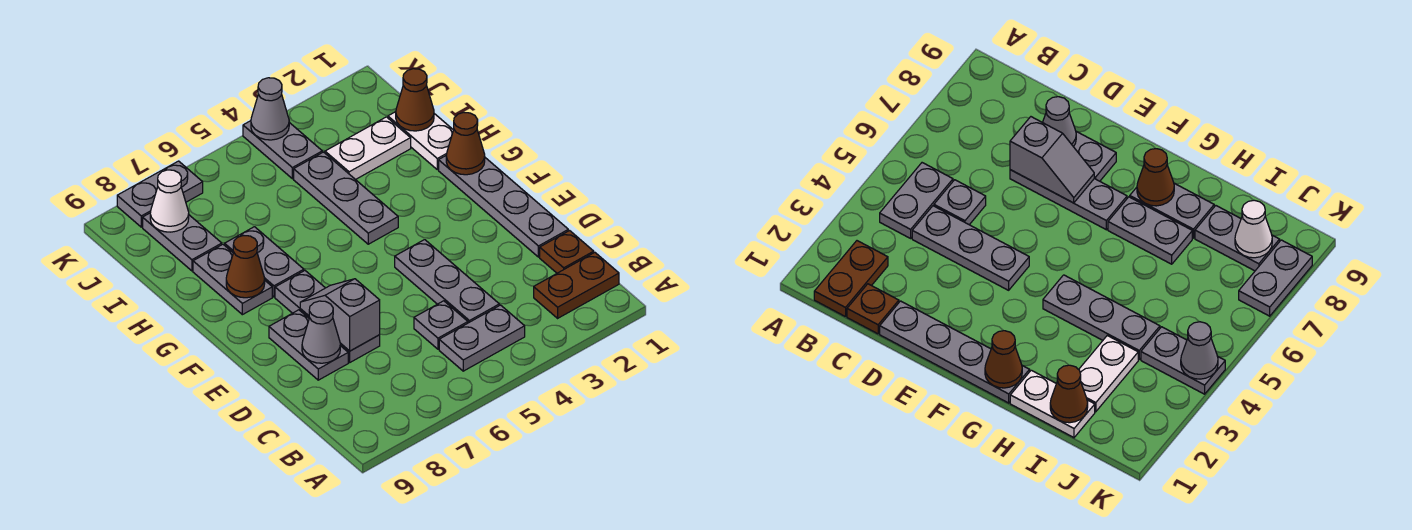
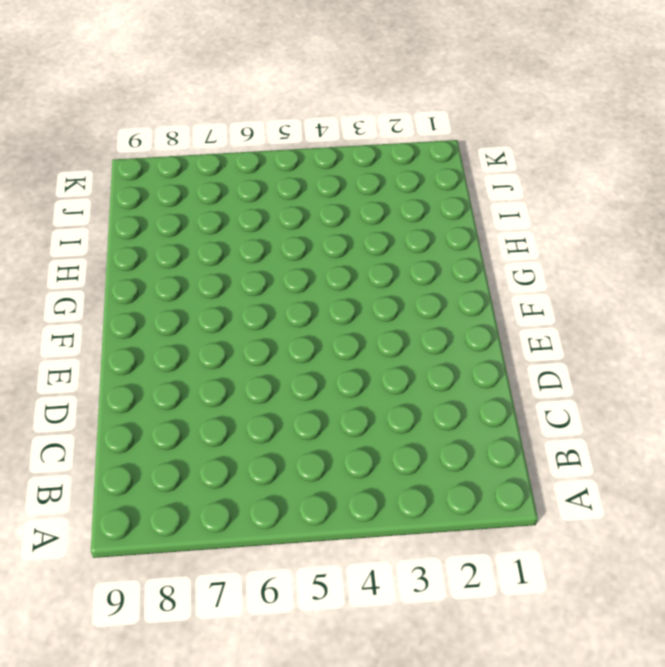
none -> brown plate B1:B2 level 1
none -> grey plate B4:B5 level 1
none -> brown plate C1 level 1

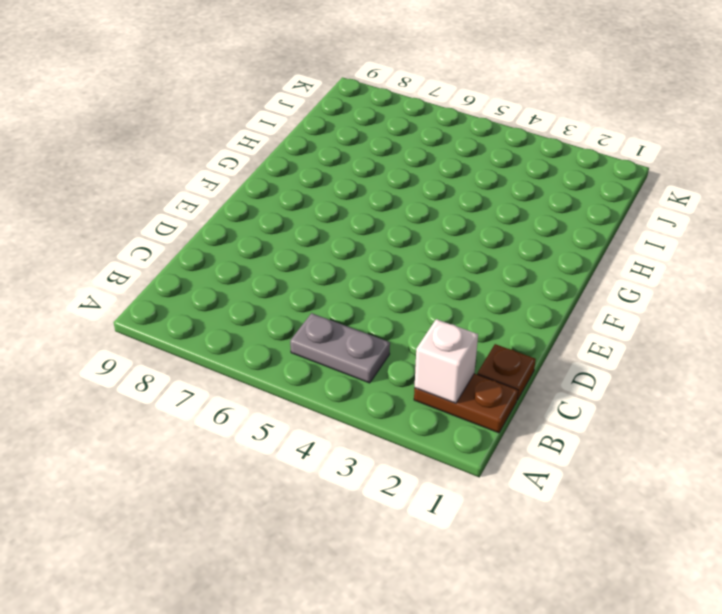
white brick B2 level 2 -> none
none -> grey plate C4:E4 level 1
none -> grey plate C5 level 1
none -> grey plate D1:G1 level 1

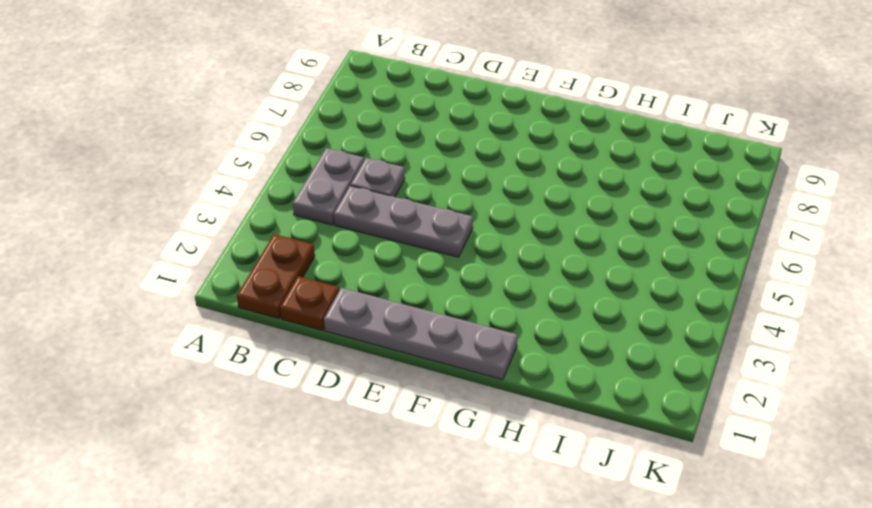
none -> grey plate D7:F7 level 1
none -> grey plate D8:E8 level 1
none -> grey plate G4:I4 level 1

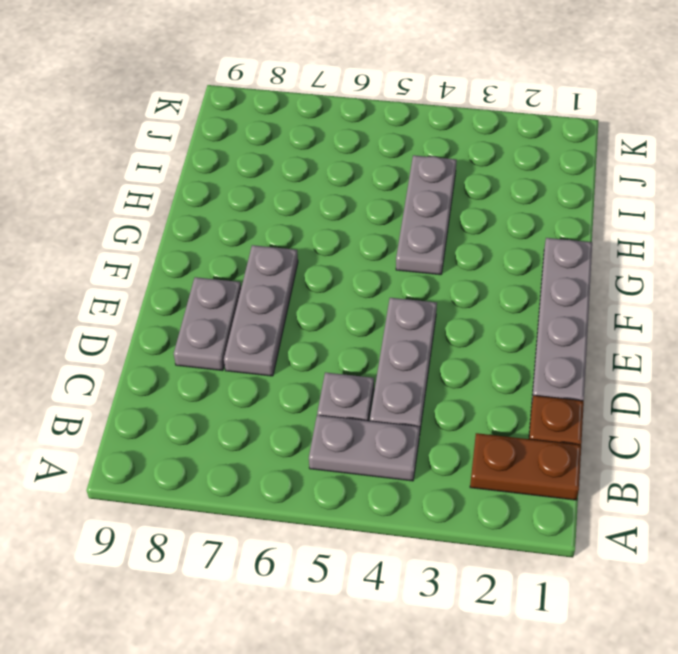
none -> grey plate G7:H7 level 1
none -> grey plate G8:H8 level 1
none -> white plate H1:I1 level 1

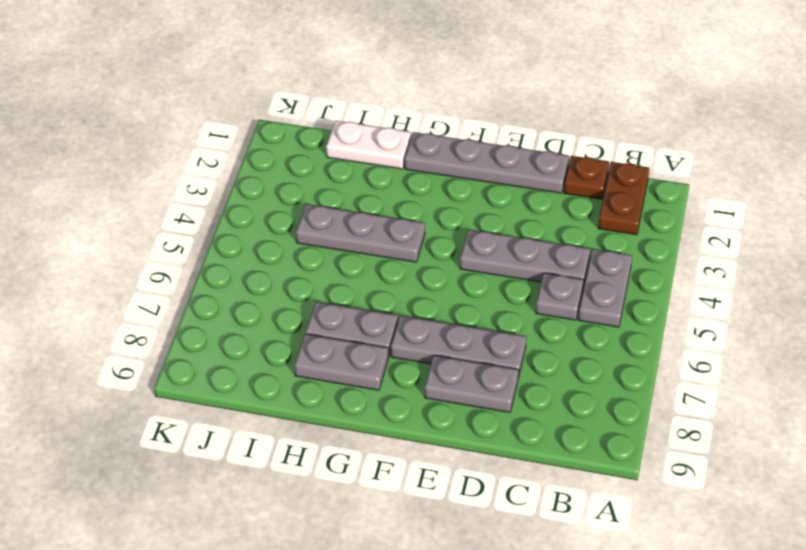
none -> white plate I2:I3 level 1
none -> grey plate I8:J8 level 1
none -> grey plate J4:K4 level 1

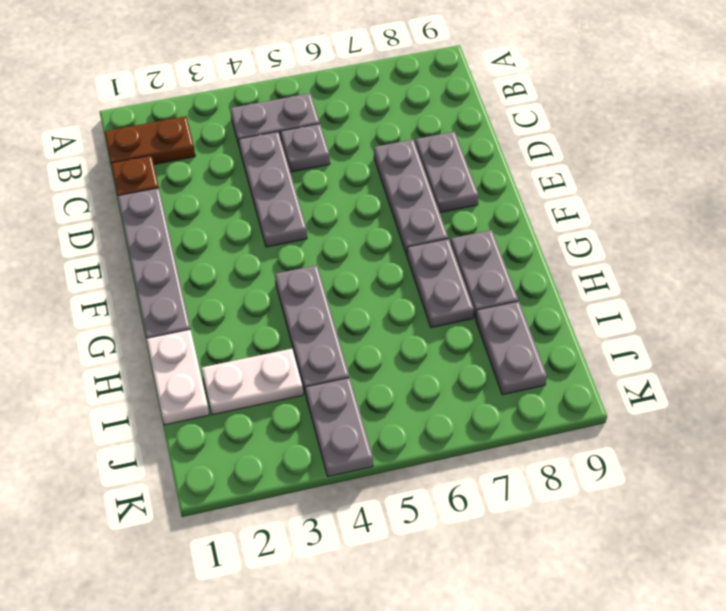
none -> grey plate K7:K8 level 1
none -> grey slope D7:E7 level 2 top D
none -> grey cone D8 level 2

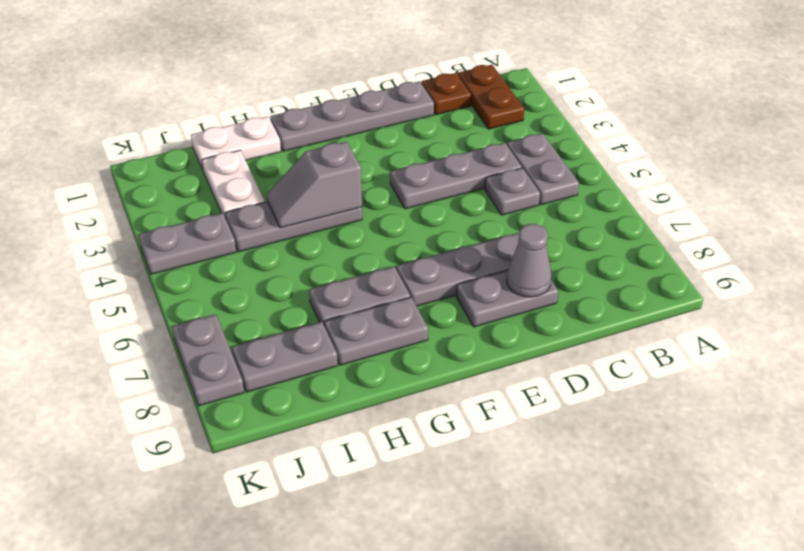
grey slope G4:H4 level 2 top G -> grey slope D7:E7 level 2 top D
none -> brown cone G1 level 2
none -> brown cone G8 level 2
none -> brown cone I1 level 2

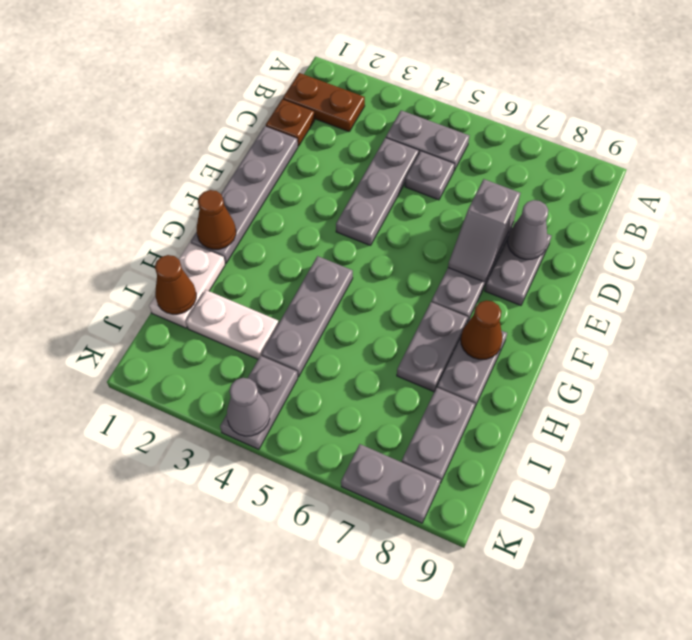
none -> white cone J8 level 2

